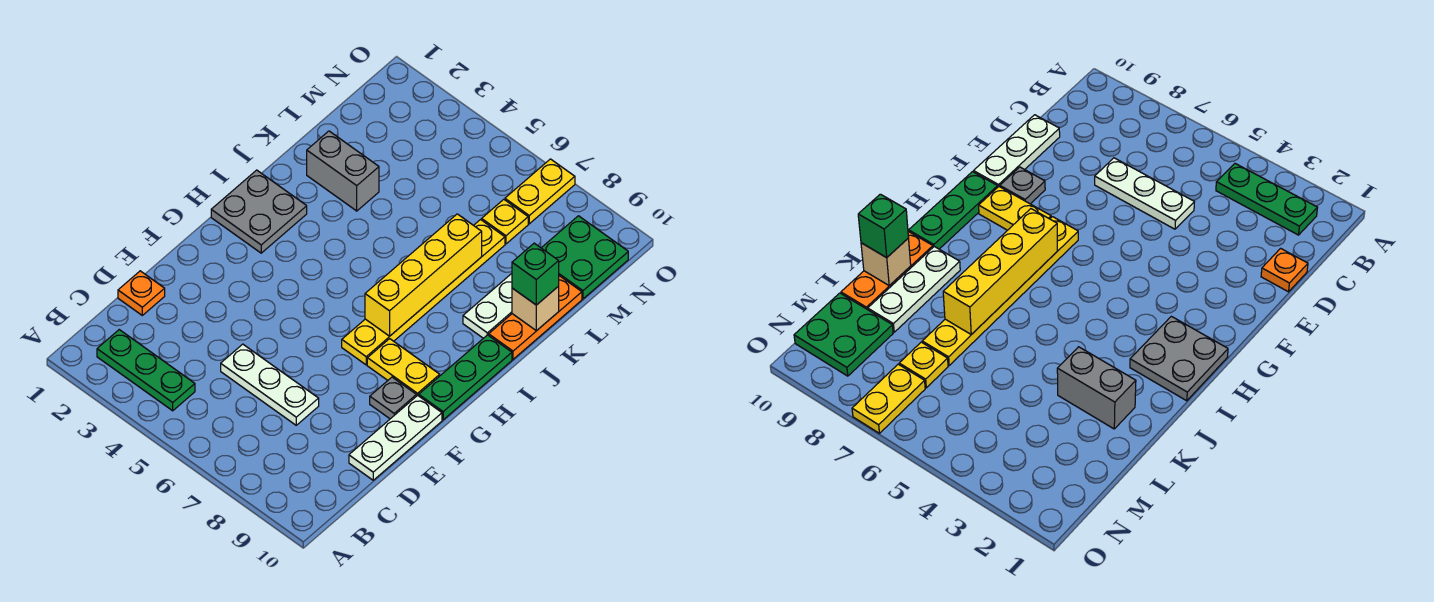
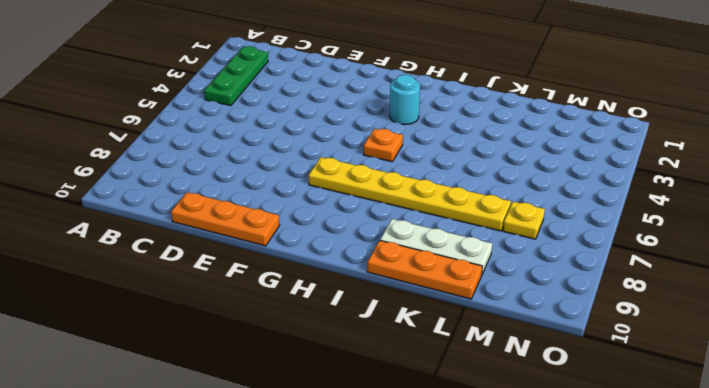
orange plate D10:F10 level 1 -> white plate D10:F10 level 1
cyan round brick H3 level 1 -> none
orange plate H5 level 1 -> orange plate D1 level 1
none -> white plate D5:D7 level 1
none -> grey plate F9 level 1
none -> yellow plate G8:G9 level 1

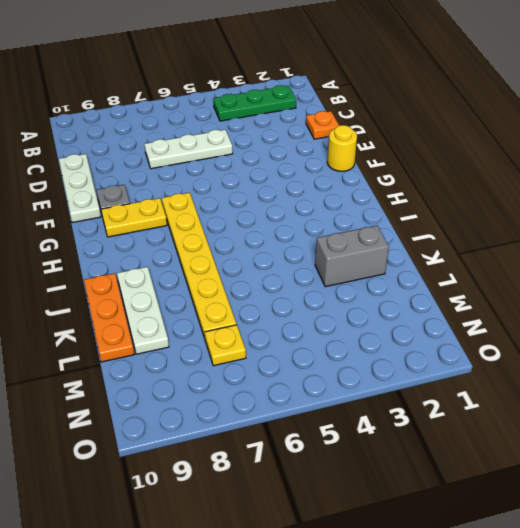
yellow round brick F1 level 1 -> none
none -> green plate G10:I10 level 1
none -> grey plate H1:I2 level 1
none -> green plate M9:N10 level 1

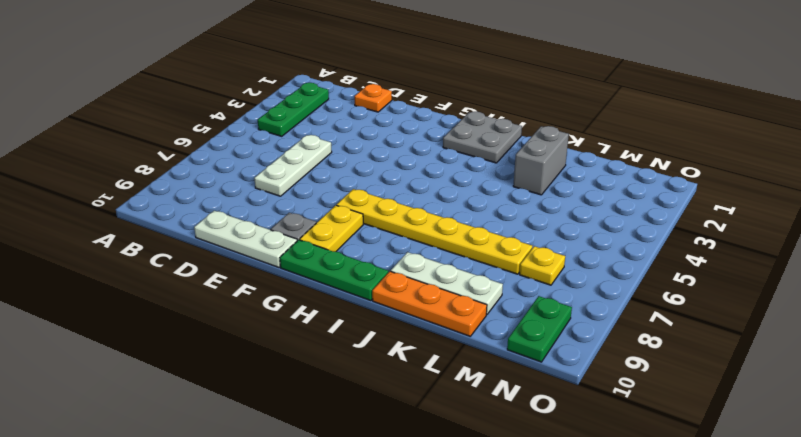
green plate N9:N10 level 1 -> green plate M9:N10 level 1
none -> yellow plate N7:O7 level 1
none -> yellow brick H7:K7 level 2
none -> tan brick K10 level 2

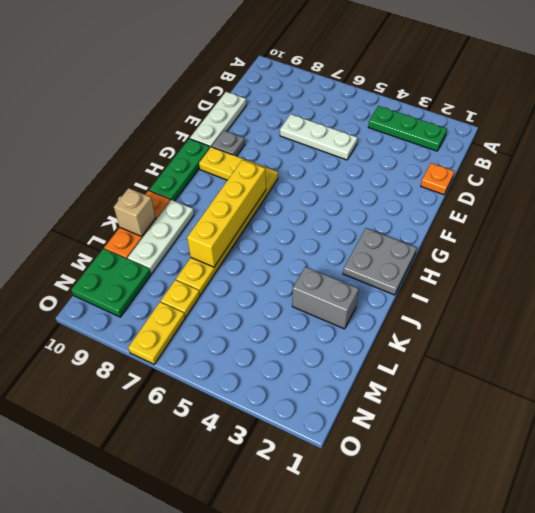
none -> green brick K10 level 3

